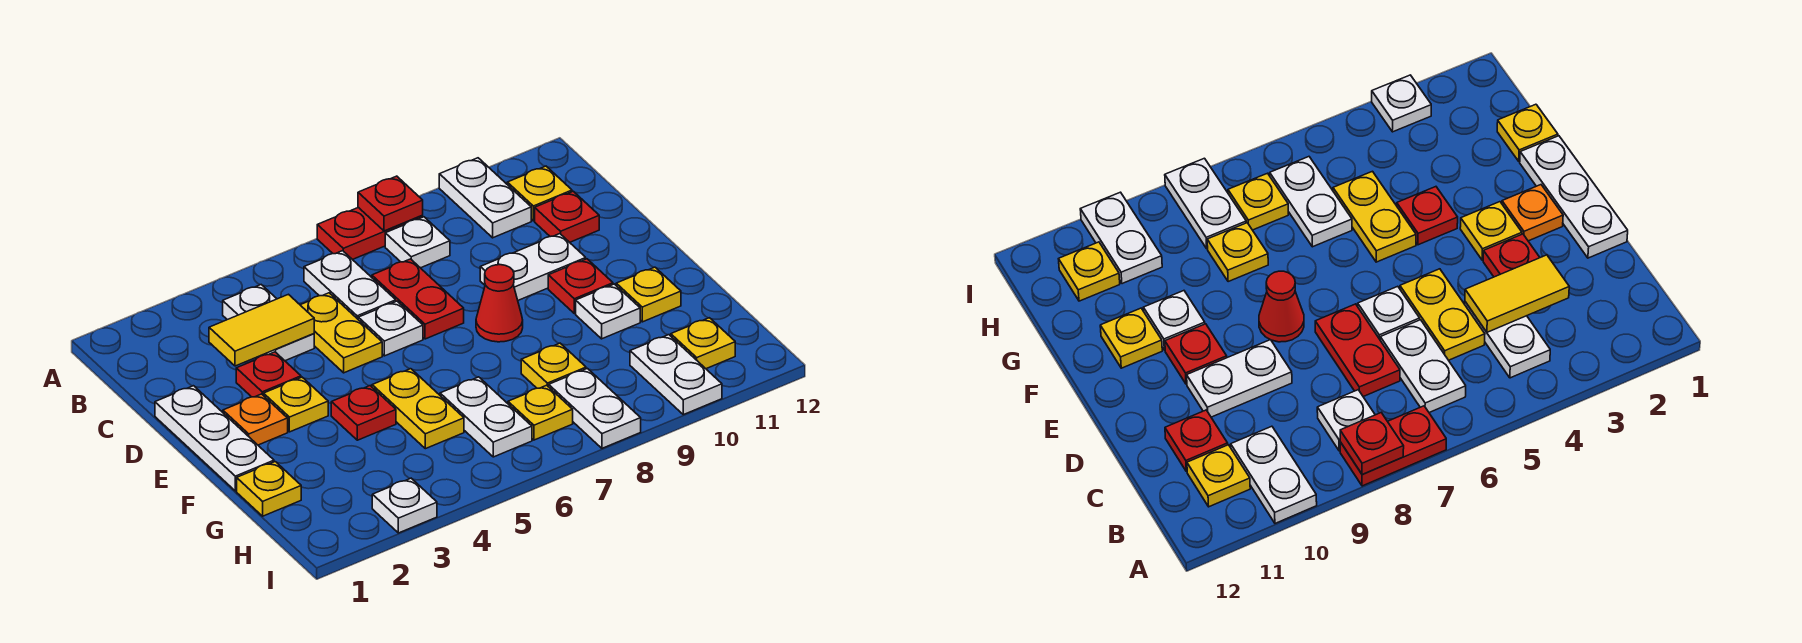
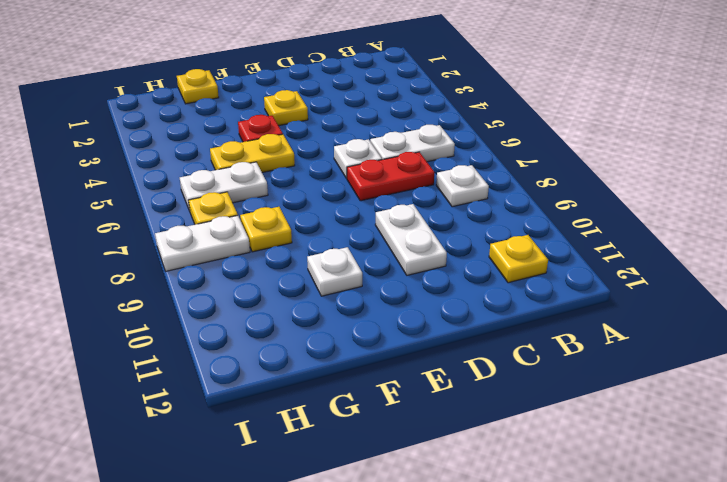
none -> red plate A7:A8 level 1
none -> white plate A10:B10 level 1
none -> white plate B4:C4 level 1
none -> yellow plate C5:D5 level 1

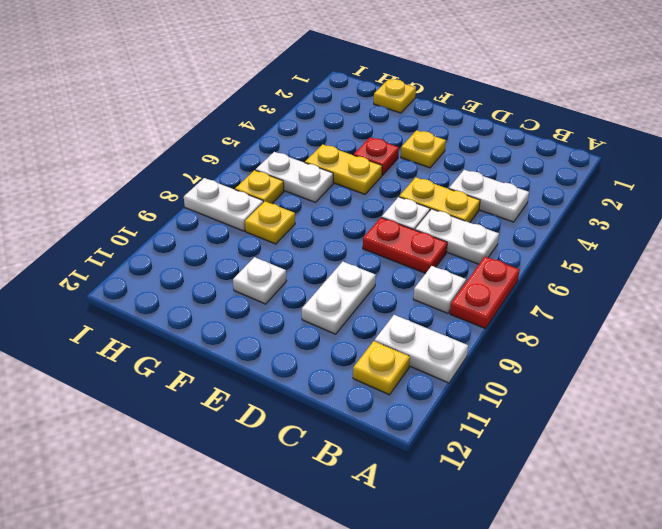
none -> red plate C11 level 1
none -> white plate D1:F1 level 1
none -> red plate D3 level 1
none -> orange plate E2 level 1

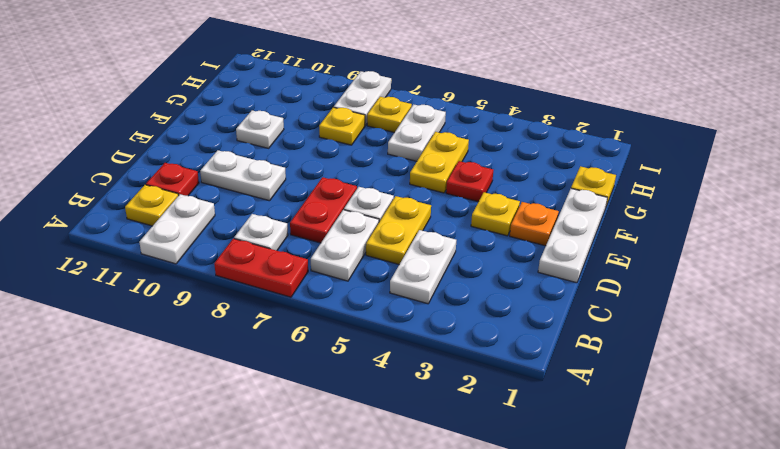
none -> red plate D3 level 1
none -> red cone E8 level 1
none -> red plate E10 level 1
none -> yellow plate F11 level 1

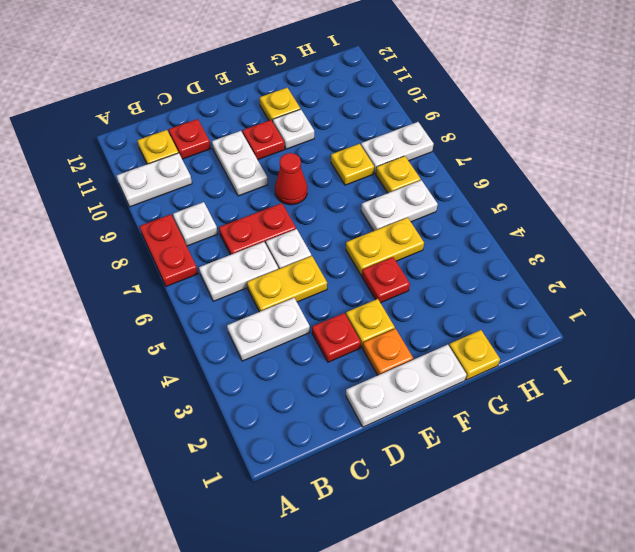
none -> white plate H10:I10 level 1
none -> yellow plate H11 level 1
none -> white plate I3 level 1
none -> red plate A8 level 2

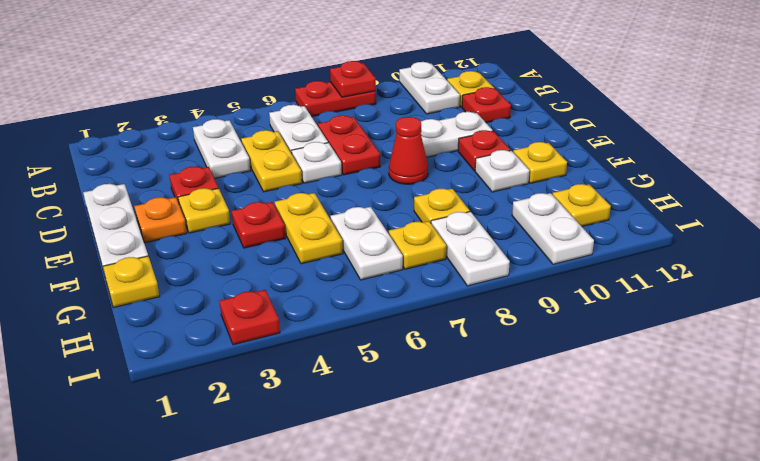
red plate I3 level 1 -> white plate I3 level 1
none -> white plate B8 level 1
none -> yellow tile C3:C4 level 2

